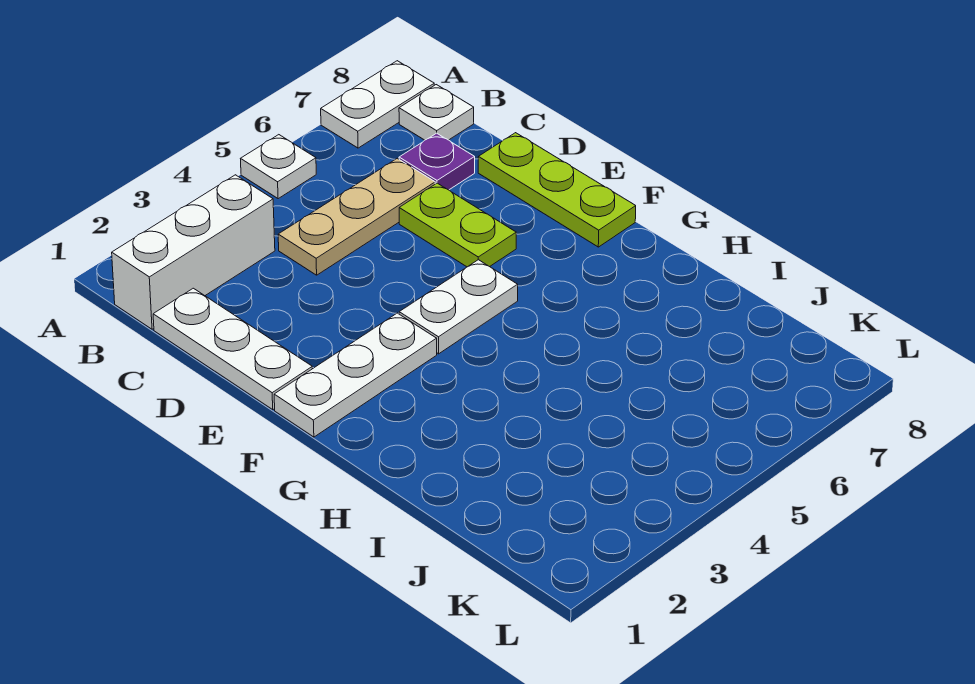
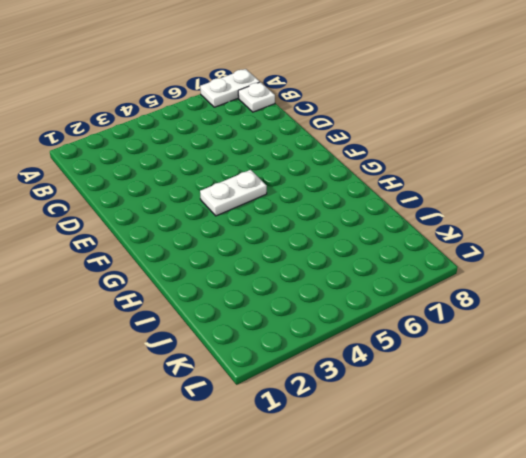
none -> white plate A5 level 1
none -> white brick B1:B3 level 1

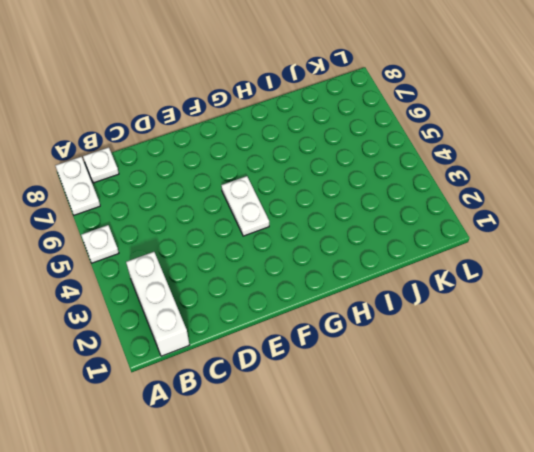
none -> white plate C1:E1 level 1
none -> tan plate C4:C6 level 1

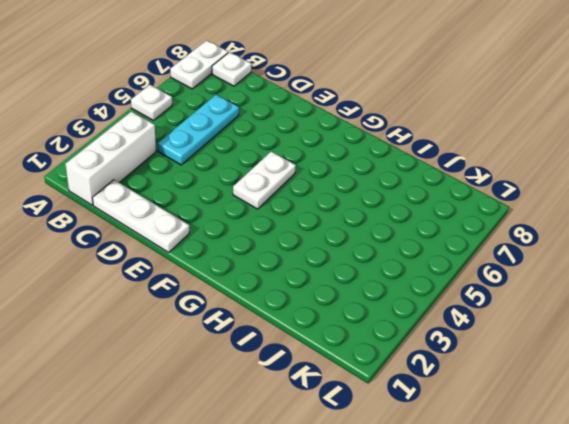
cyan plate C4:C6 level 1 -> tan plate C4:C6 level 1
none -> purple plate C7 level 1
none -> lime plate D6:E6 level 1

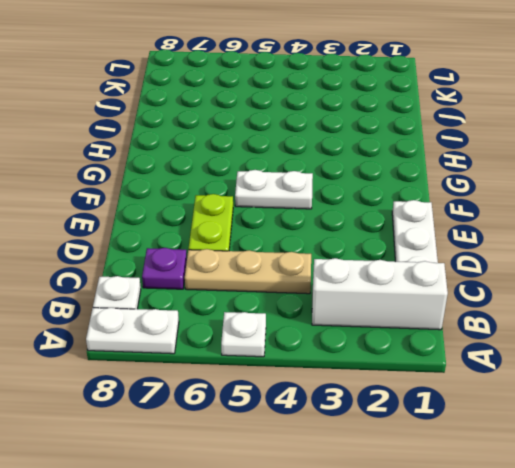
none -> lime plate D8:F8 level 1
none -> white plate F1:F3 level 1

